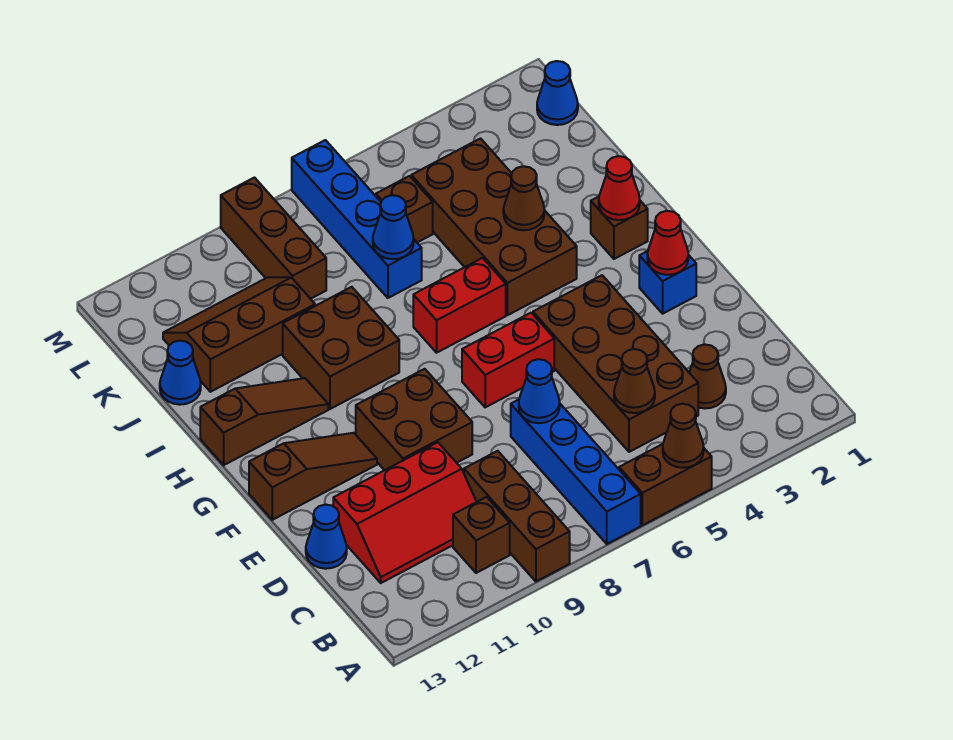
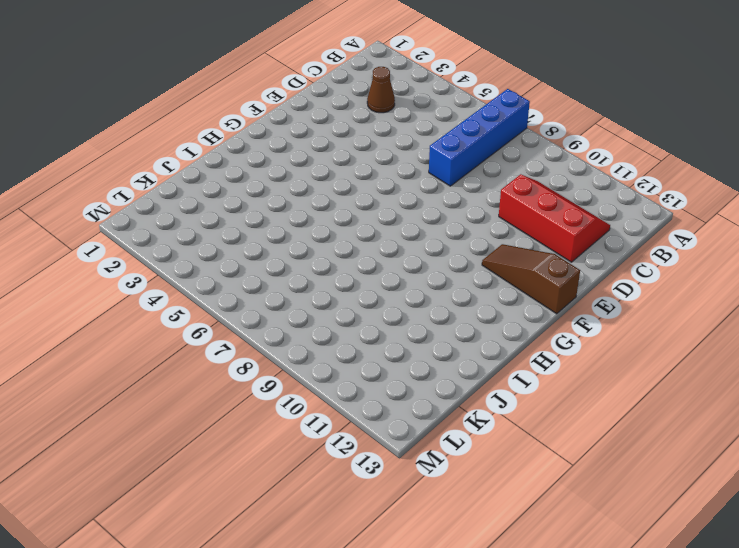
none -> brown brick A5:A6 level 1
none -> brown brick A9:C9 level 1
none -> brown brick B10 level 1
none -> brown brick C4:F5 level 1

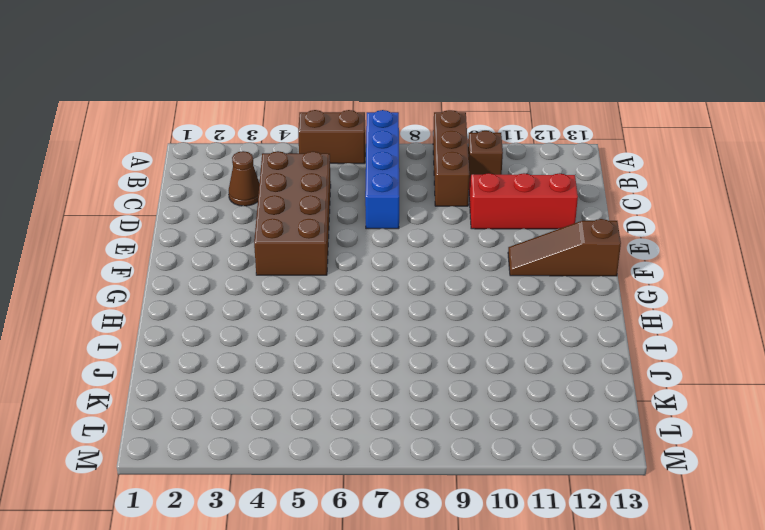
none -> blue cone D13 level 1
none -> brown brick E9:F10 level 1
none -> blue brick F2 level 1
none -> red brick F6:F7 level 1

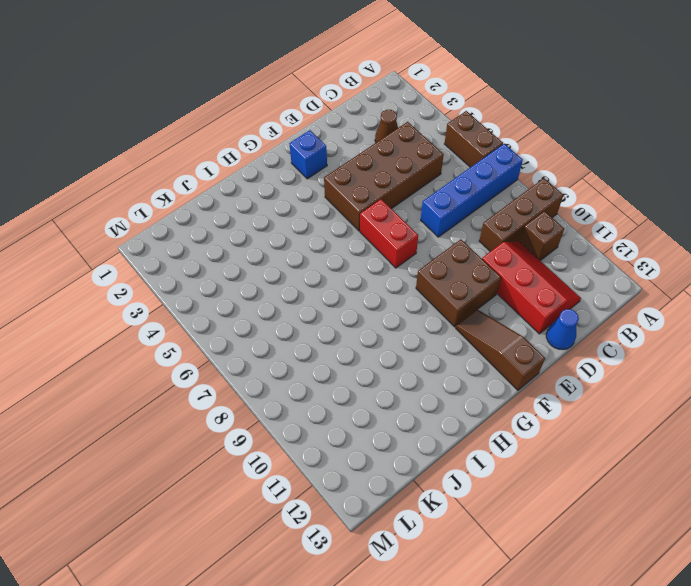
none -> brown brick H2 level 1
none -> brown brick H4:K5 level 1
none -> red brick H6:H7 level 1
none -> brown brick H9:I10 level 1

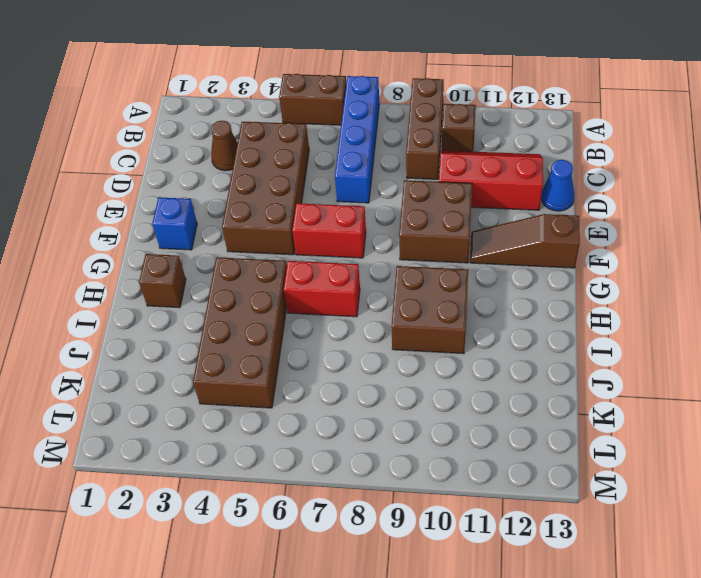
none -> brown slope H11:H13 level 1 top 13
none -> blue brick J7:M7 level 1
none -> brown slope J10:K12 level 1 top J
none -> blue cone J13 level 1

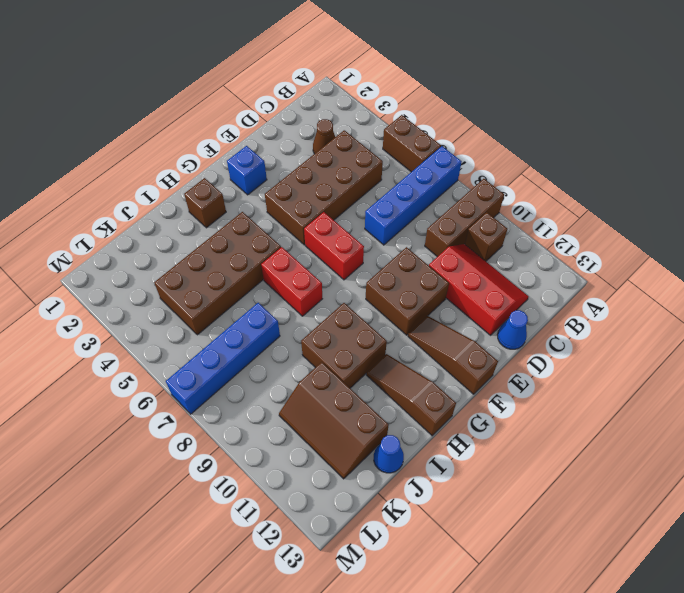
none -> brown brick K6 level 1
none -> brown brick K9:M9 level 1
none -> blue cone L1 level 1
none -> brown cone A5 level 2

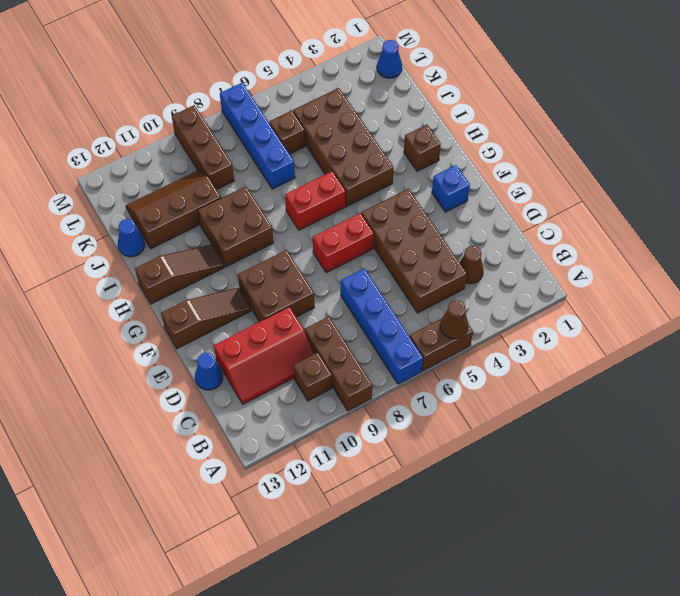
none -> brown cone C5 level 2
none -> blue cone D7 level 2
none -> red cone F2 level 2
none -> red cone H2 level 2

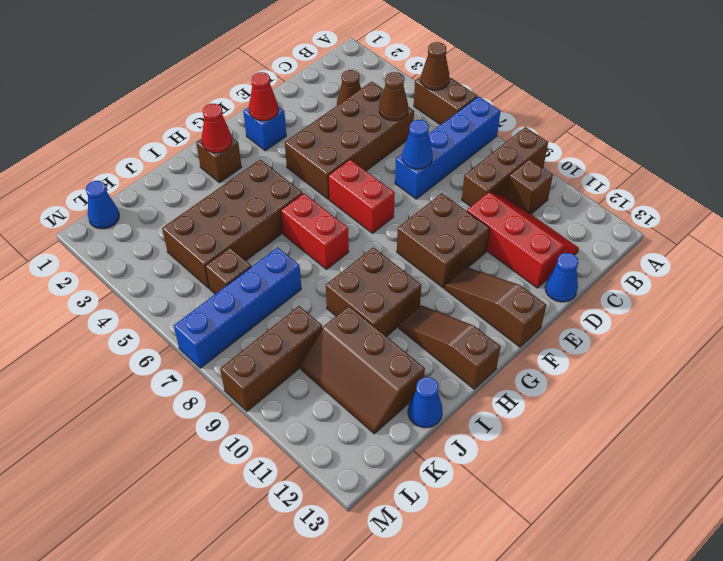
none -> brown cone I4 level 2
none -> blue cone J7 level 2

